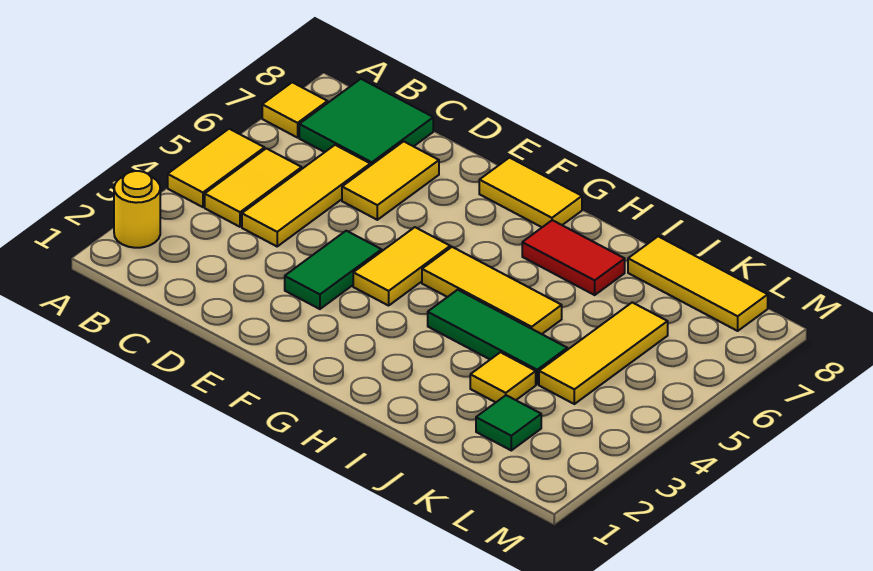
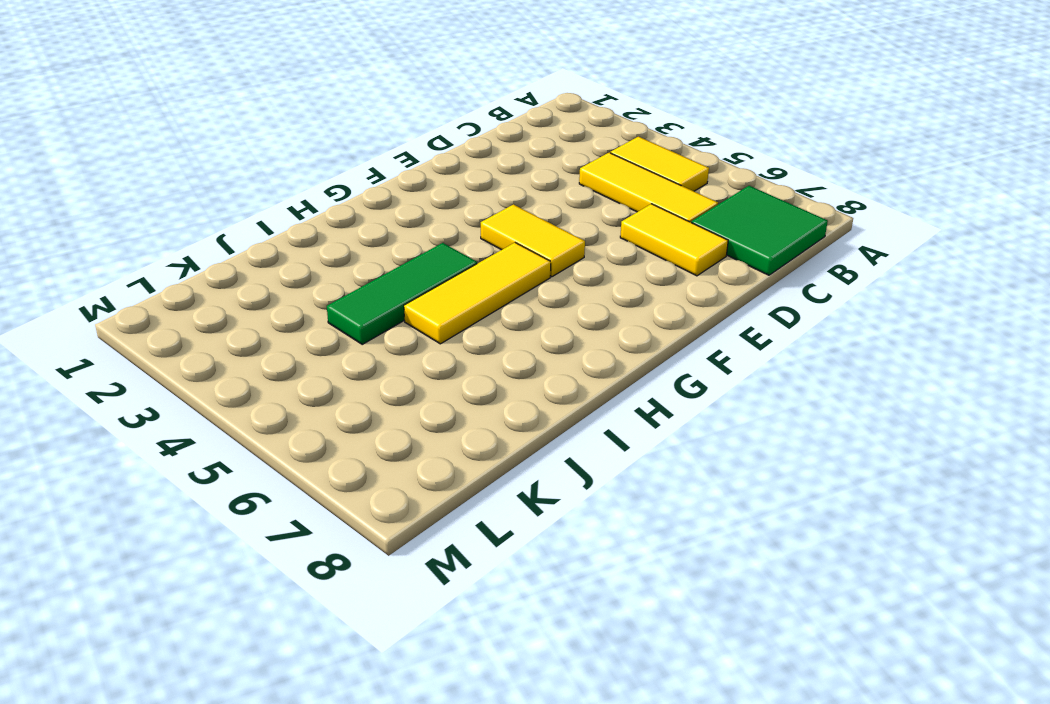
none -> yellow round brick A2 level 1
none -> yellow tile A4:A5 level 1
none -> yellow tile A7 level 1

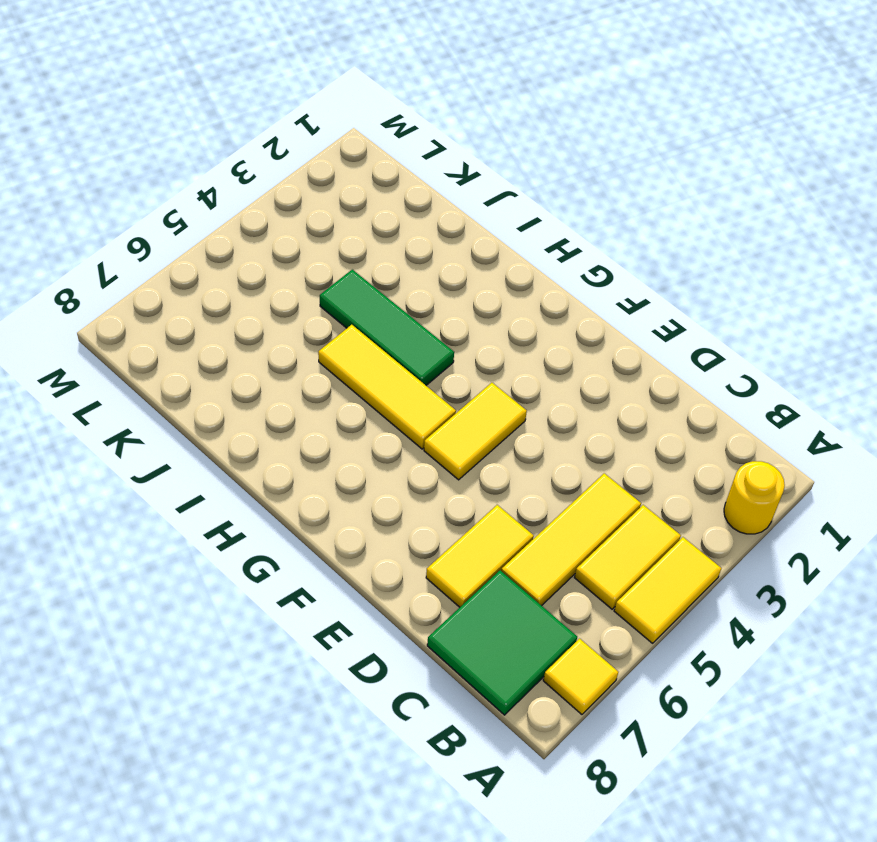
none -> green tile E3:E4 level 1
none -> yellow tile F8:G8 level 1
none -> red tile H7:I7 level 1

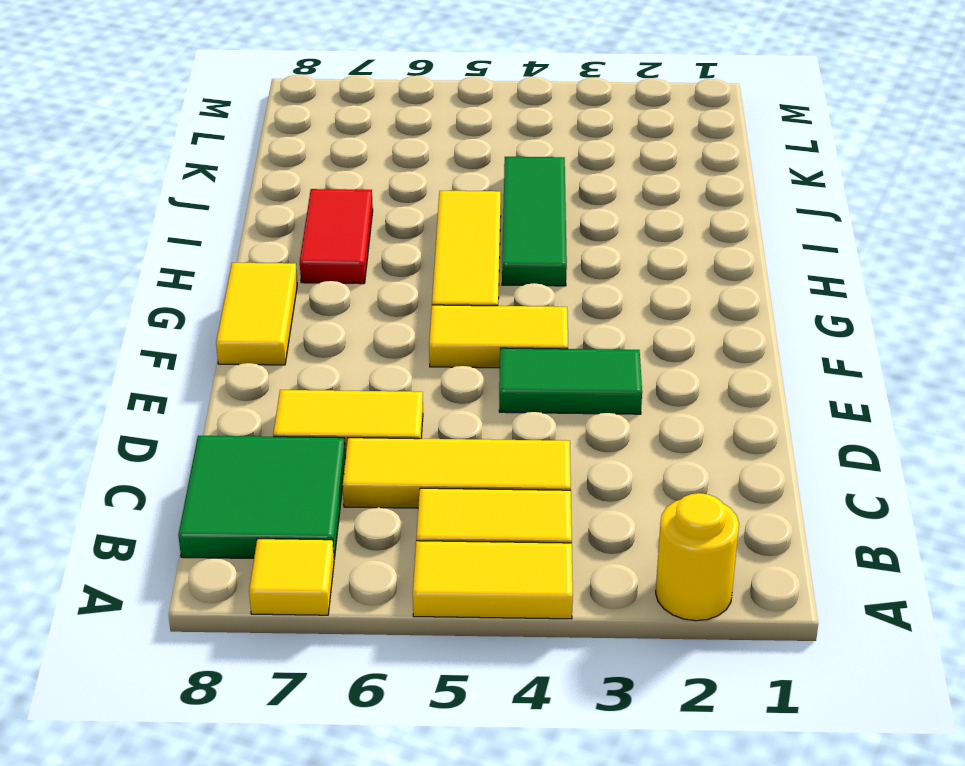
none -> yellow tile J3 level 1
none -> yellow tile J8:L8 level 1
none -> green tile K2 level 1

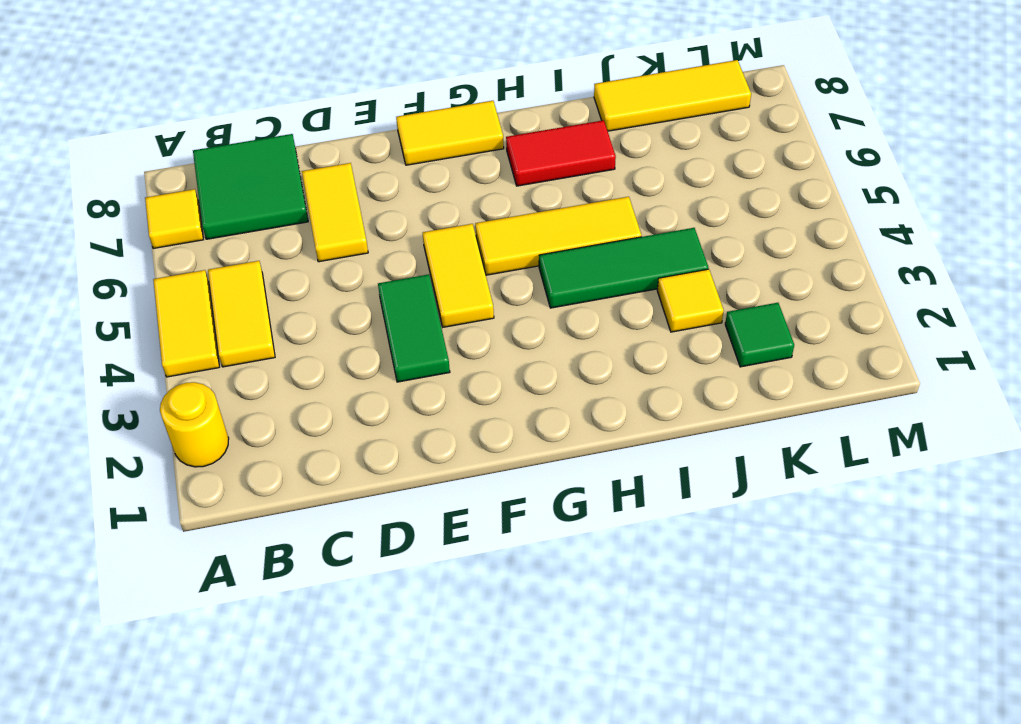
none -> yellow tile C4:C6 level 1
none -> yellow tile K4:K6 level 1

